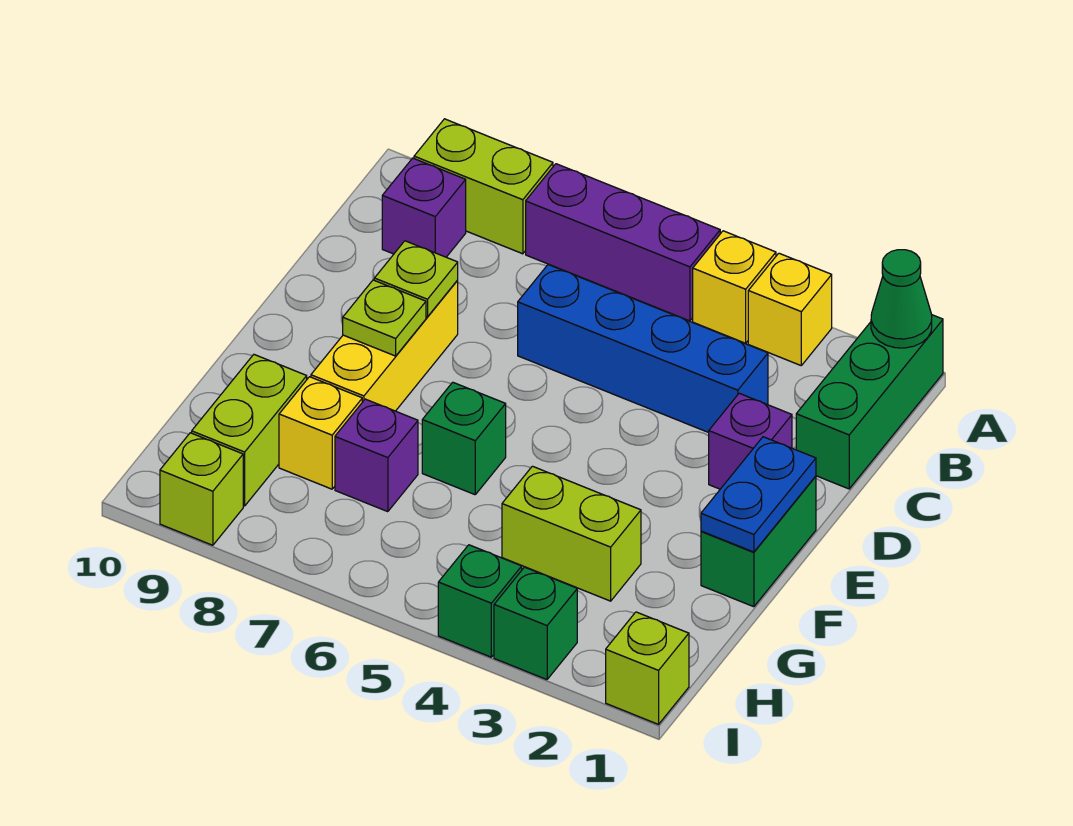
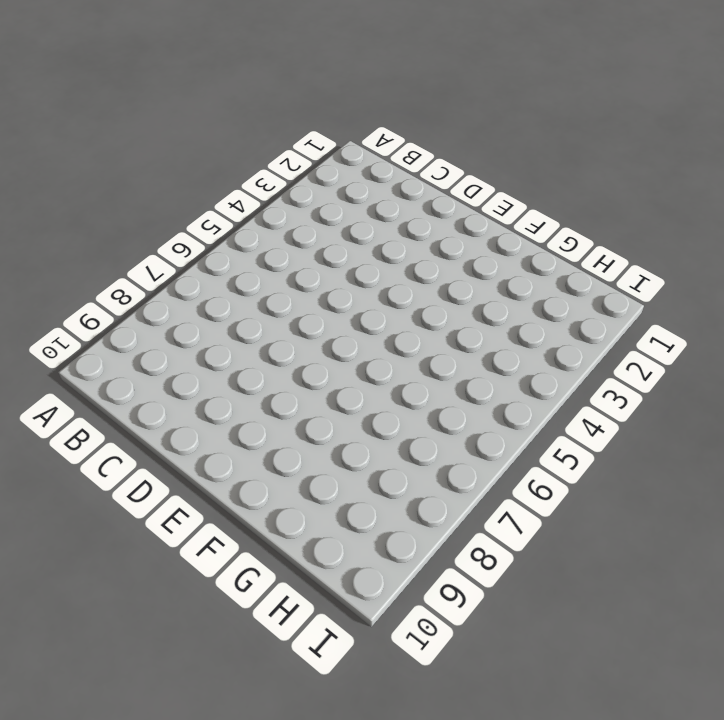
none -> green brick A1:C1 level 1
none -> yellow brick A3 level 1
none -> yellow brick A4 level 1

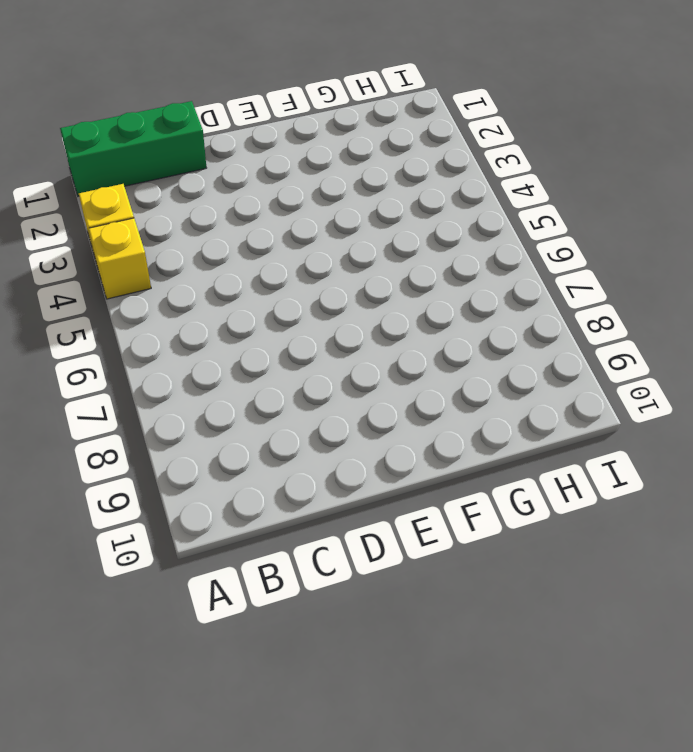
none -> purple brick A5:A7 level 1
none -> lime brick A8:A9 level 1
none -> purple brick B9 level 1

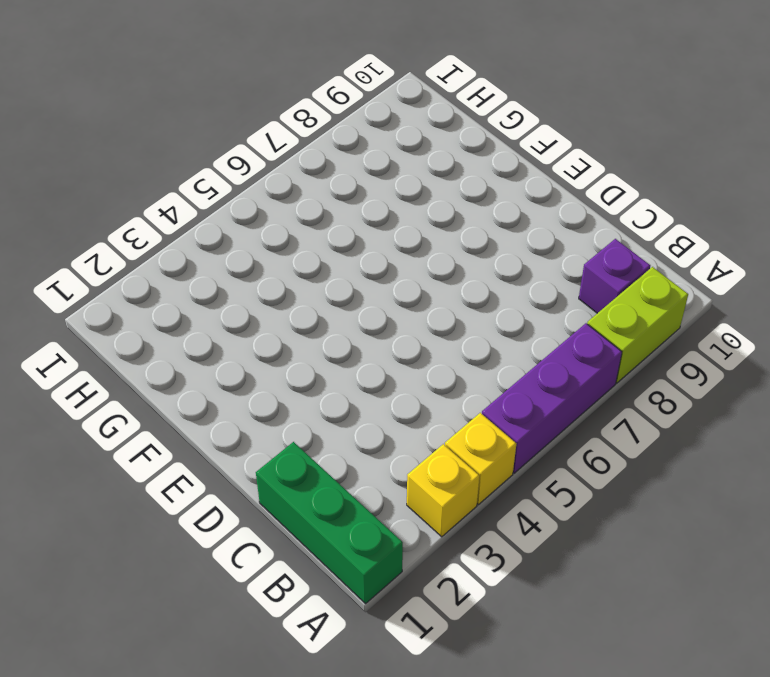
none -> blue brick C3:C6 level 1
none -> purple brick D2 level 1
none -> yellow brick D8:F8 level 1

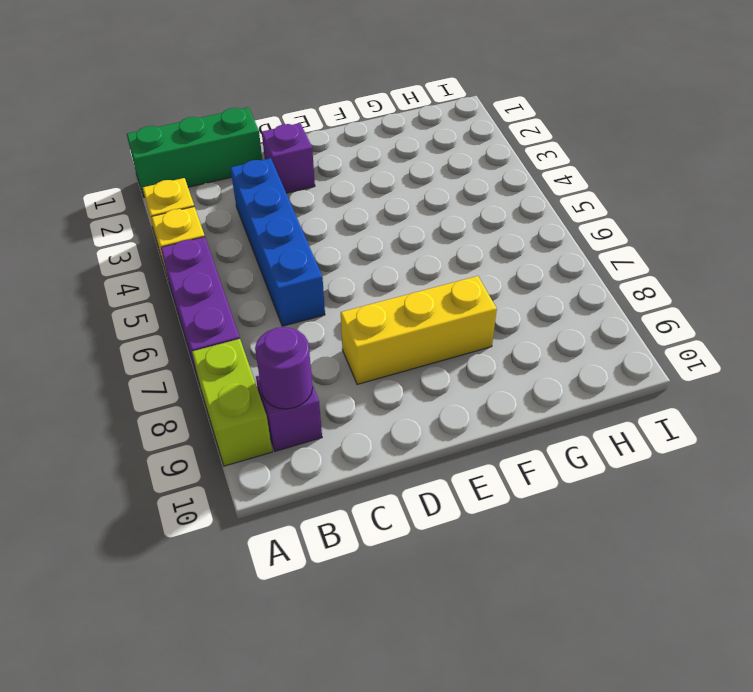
purple round brick B9 level 2 -> none
none -> green brick E1:F1 level 1
none -> green brick F6 level 1
none -> lime brick G3:G4 level 1

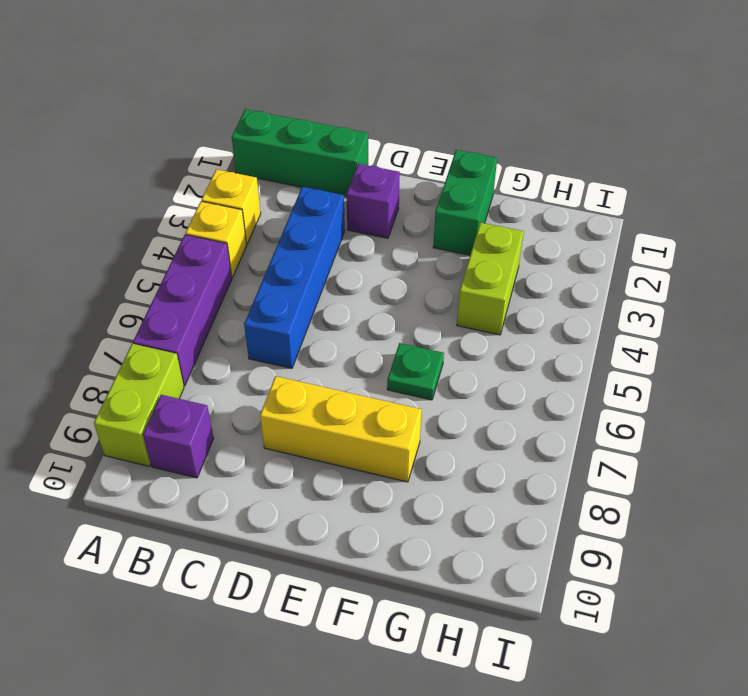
green brick F1:F2 level 1 -> green brick E1:F1 level 1
green plate F6 level 1 -> green brick F6 level 1
none -> purple brick G7 level 1
none -> yellow brick G8 level 1
none -> lime brick G9:H9 level 1

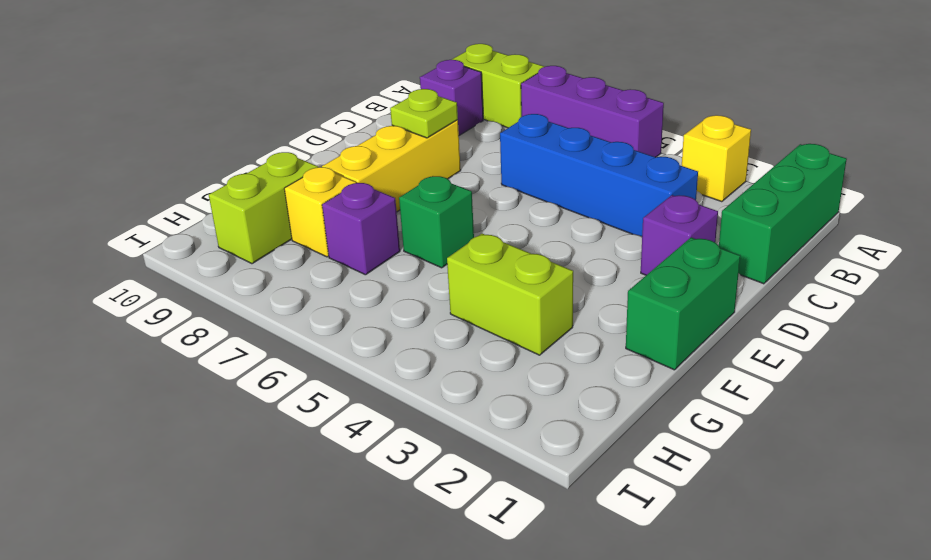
none -> yellow brick A4 level 1
none -> lime brick I1 level 1
none -> green brick I3 level 1

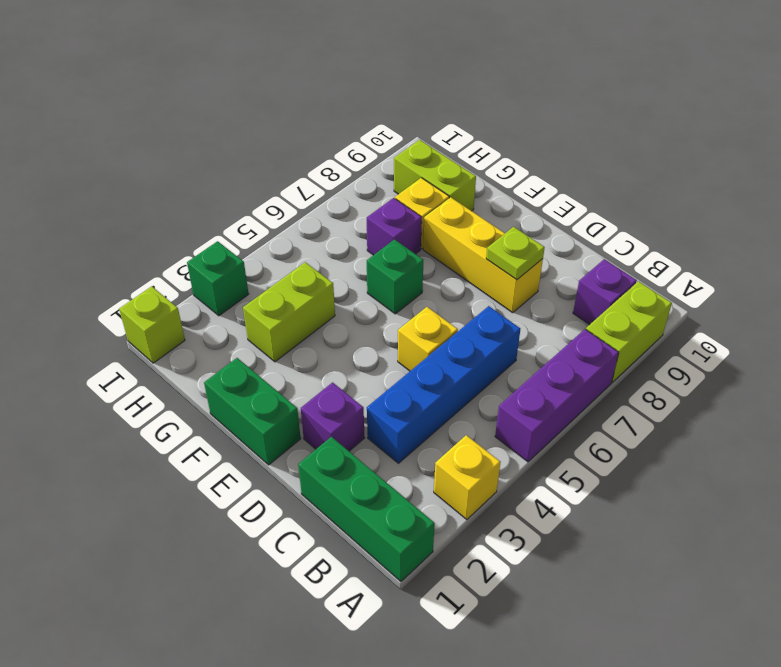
yellow brick D5 level 1 -> yellow brick A4 level 1
none -> green brick I4 level 1
none -> lime brick I9 level 1
none -> green cone A1 level 2

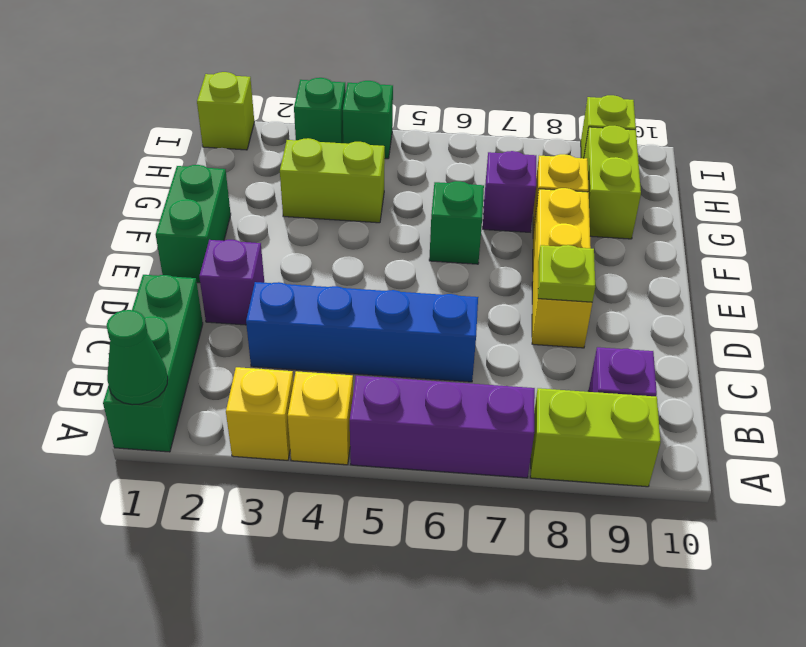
none -> blue plate E1:F1 level 2
none -> lime plate E8 level 2

